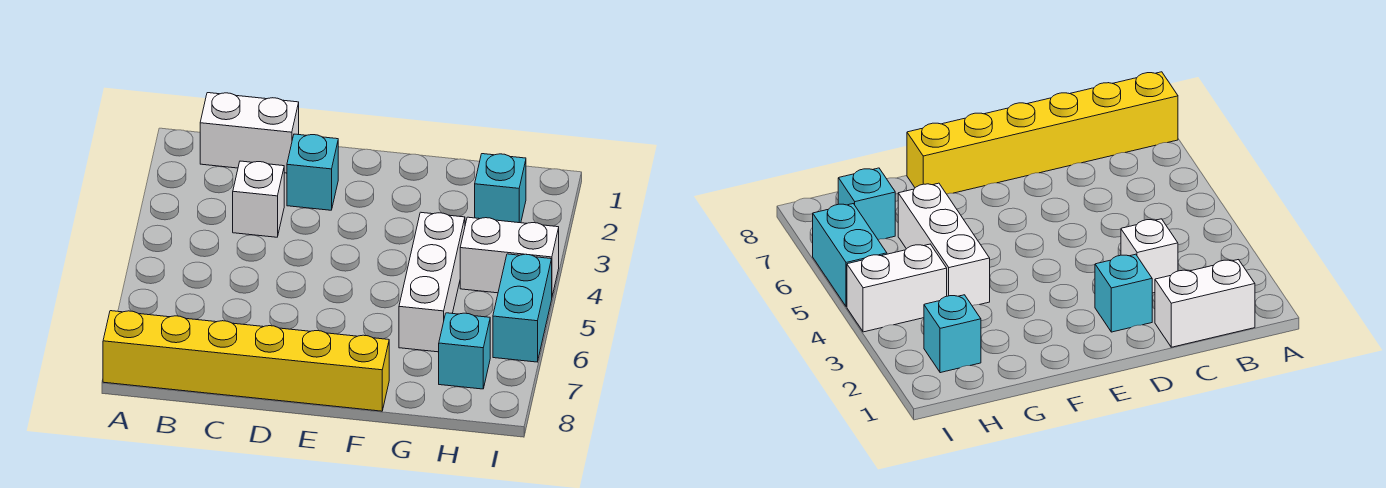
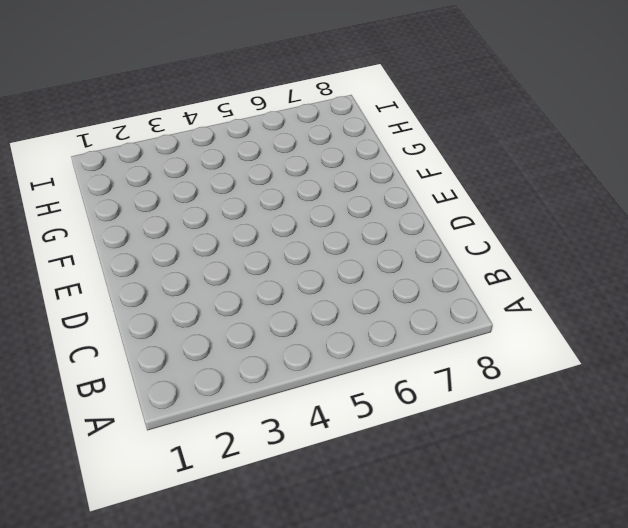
none -> yellow brick A8:F8 level 1
none -> white brick B1:C1 level 1

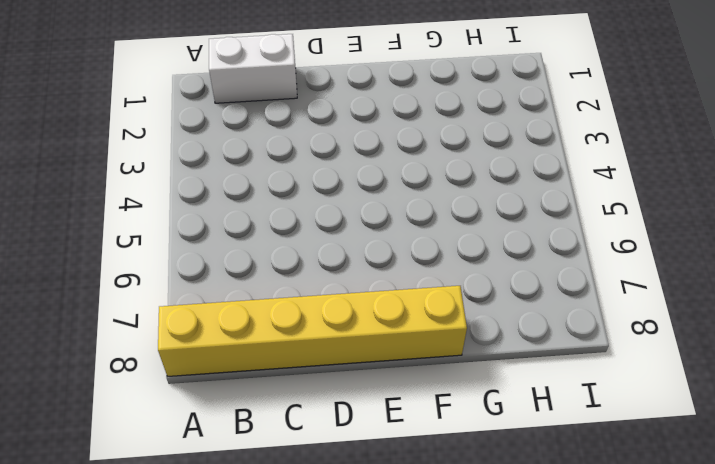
none -> white brick C3 level 1
none -> cyan brick D2 level 1

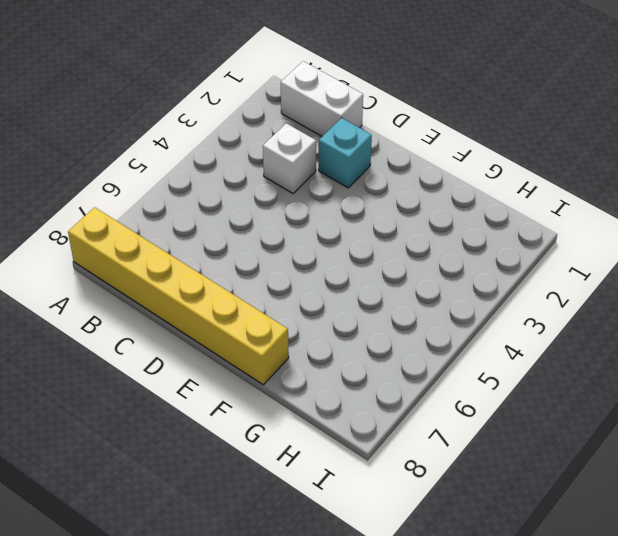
none -> white brick G4:G6 level 1
none -> cyan brick H2 level 1

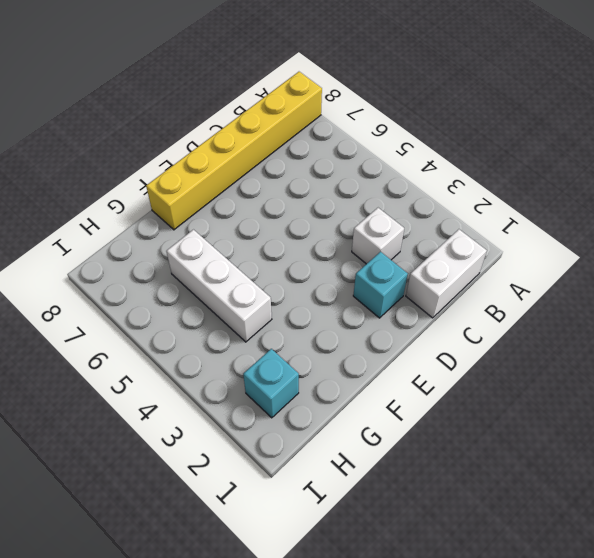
none -> white brick H4:I4 level 1
none -> cyan brick H7 level 1

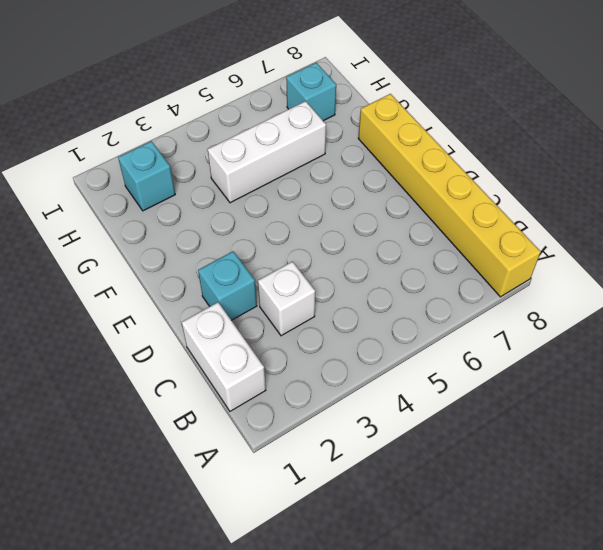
none -> white brick H4:I4 level 1
none -> cyan brick I5:I6 level 1

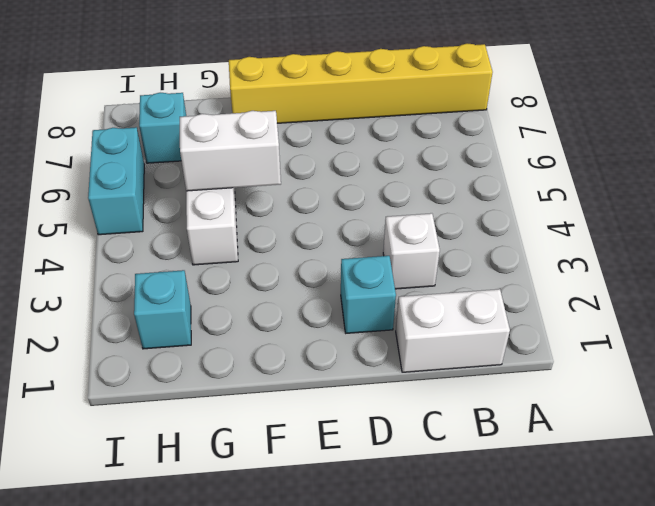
white brick F5:G5 level 2 -> white brick H4:I4 level 1

